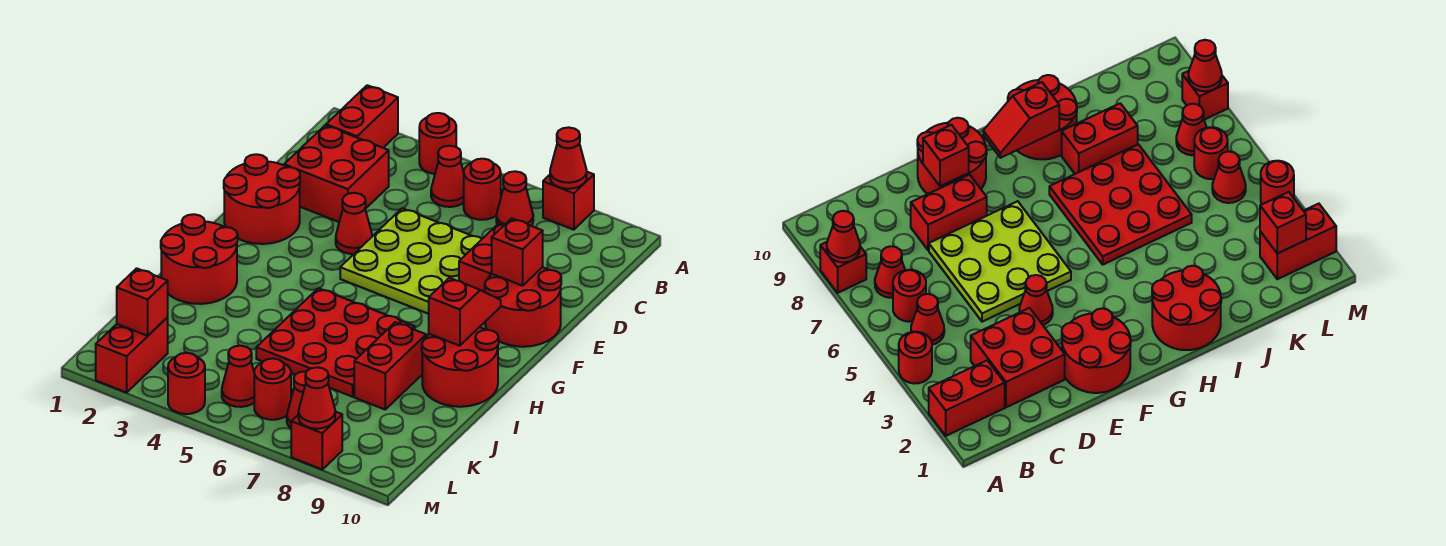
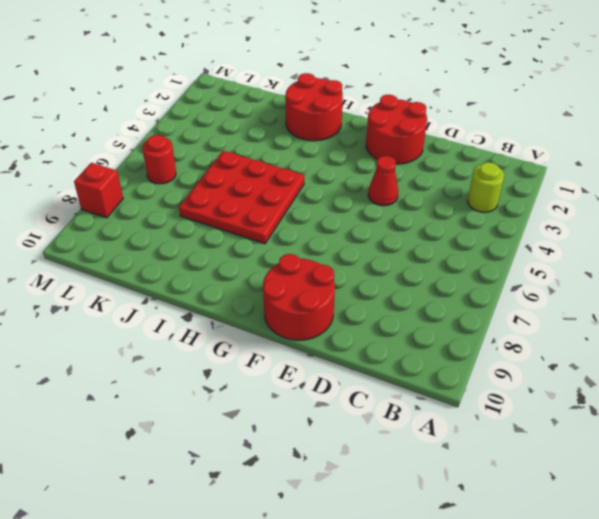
lime round brick B3 level 1 -> none
none -> red brick A2:B2 level 1
none -> red round brick A4 level 1
none -> red brick A8 level 1

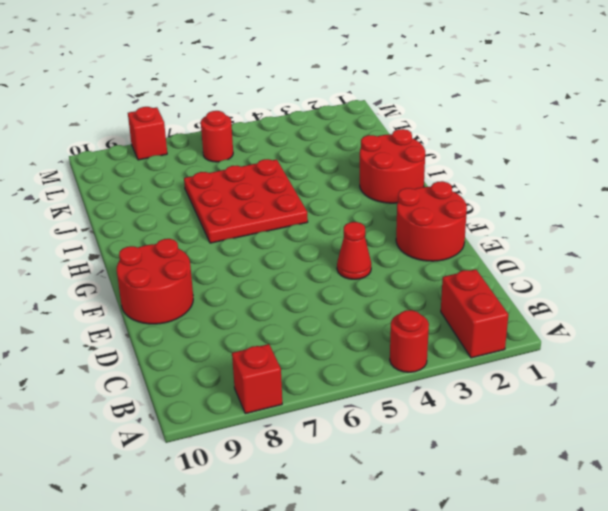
none -> red cone B5 level 1
none -> red round brick B6 level 1
none -> red cone B7 level 1

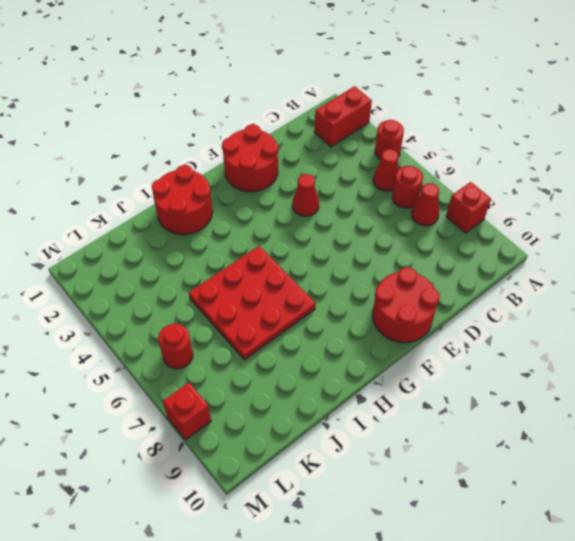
none -> red brick C2:D3 level 1
none -> lime plate D5:F7 level 1
none -> red brick D8:E8 level 1

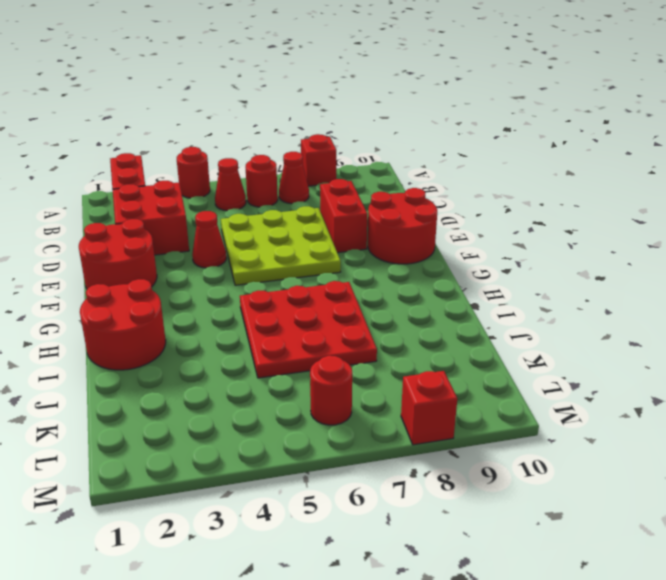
none -> red round brick H9:I10 level 1
none -> red brick I8:J8 level 1
none -> red brick L2:M2 level 1

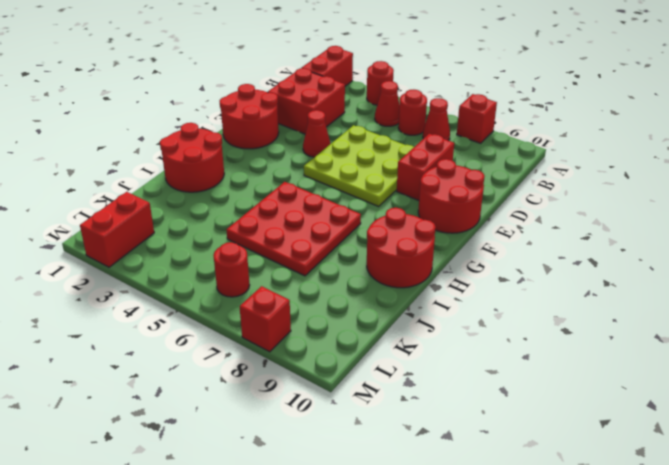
none -> red brick I8:J8 level 1
none -> red cone L5 level 1
none -> red cone L7 level 1

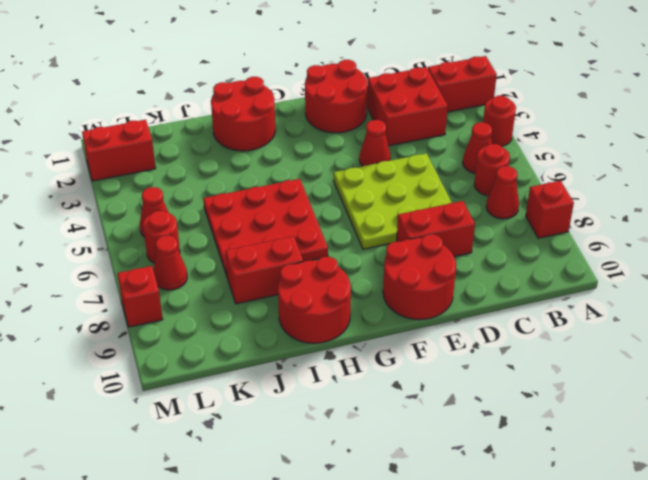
none -> red round brick M4 level 1
none -> red cone A8 level 2
none -> red brick E9 level 2

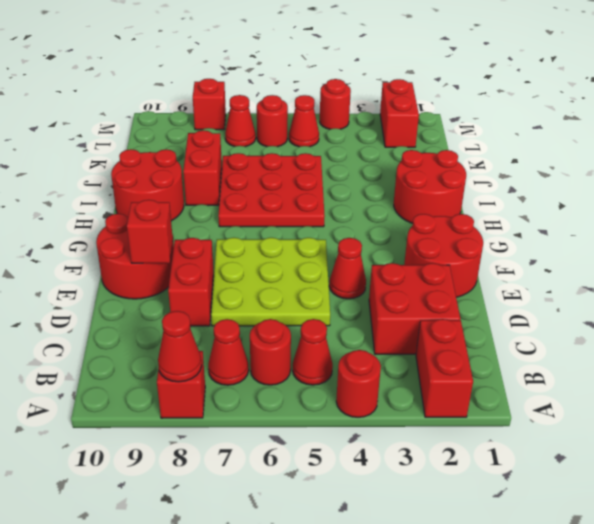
none -> red slope G9:H9 level 2 top H
none -> red brick L2 level 2
none -> red cone M8 level 2

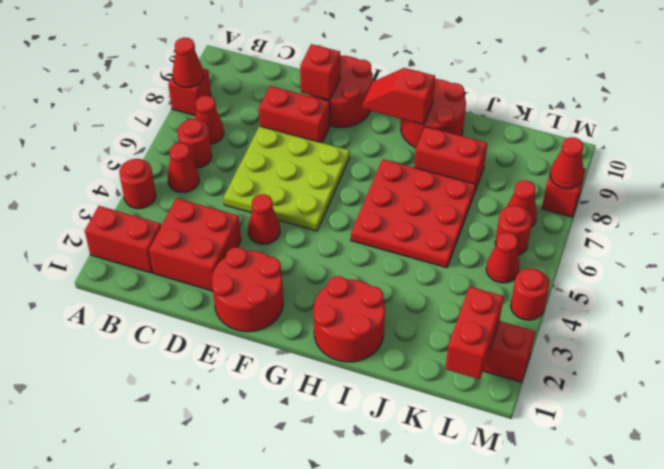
red brick L1:L2 level 2 -> red brick L2 level 2

